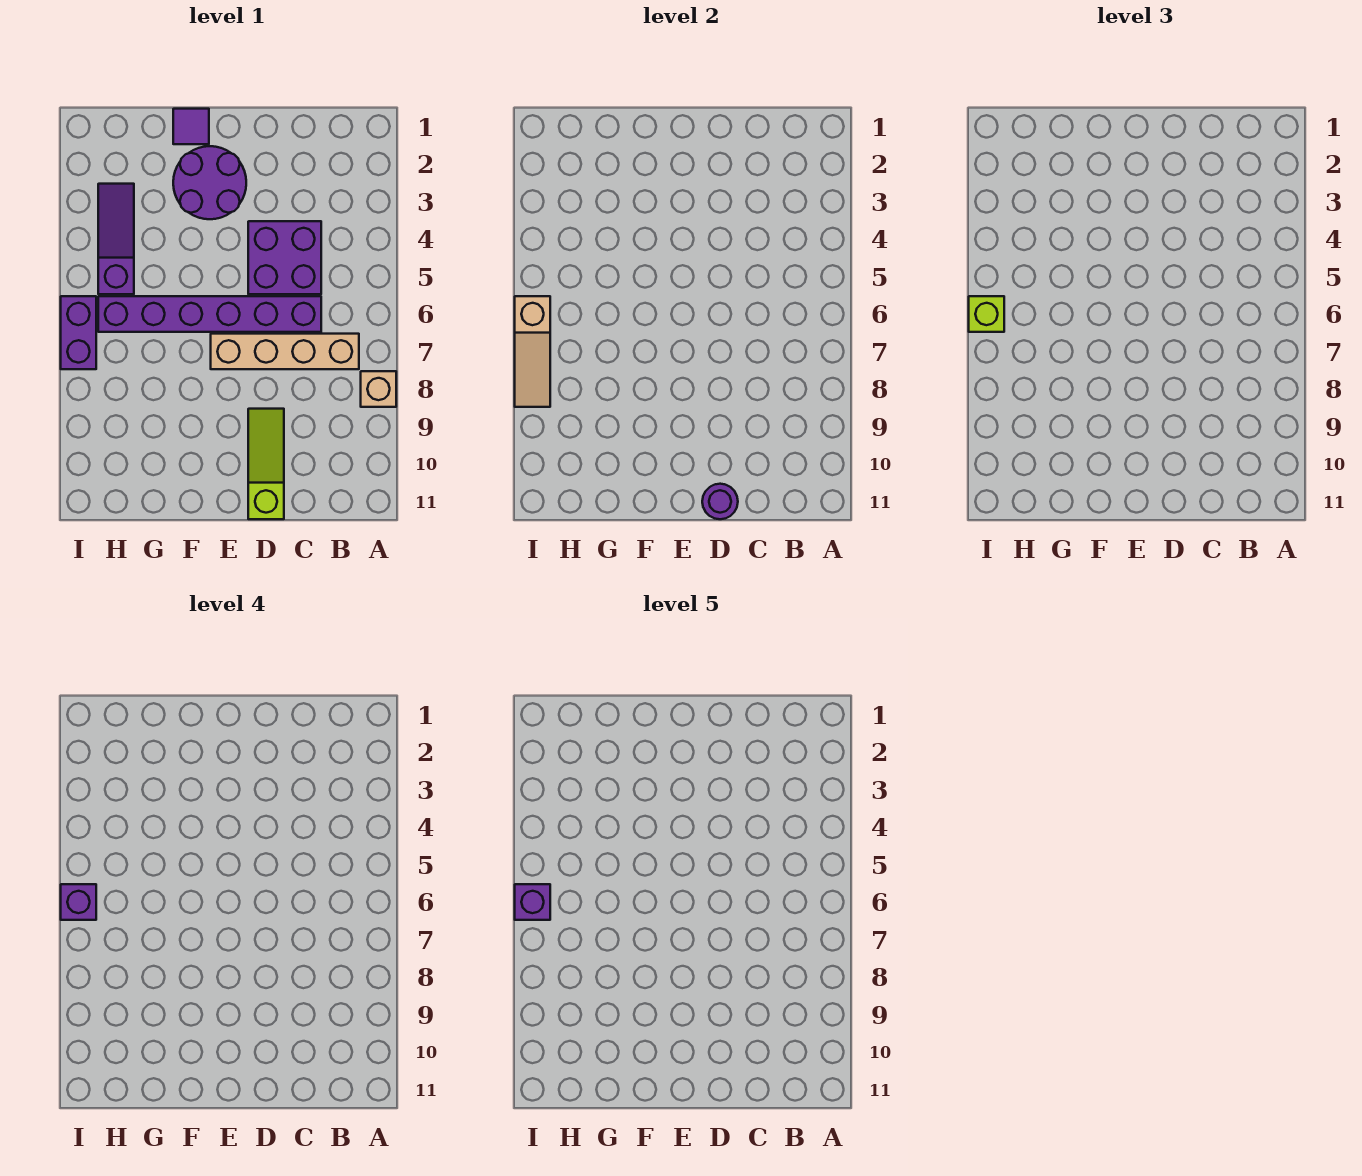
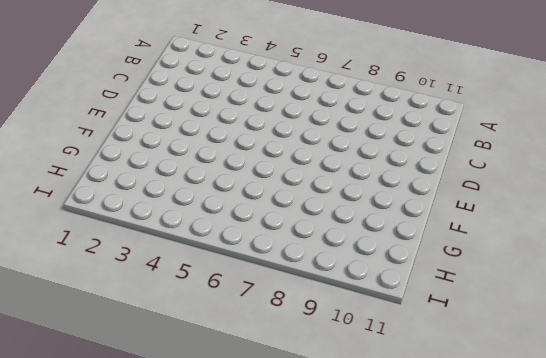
none -> tan brick A8 level 1
none -> tan brick B7:E7 level 1
none -> purple brick C4:D5 level 1

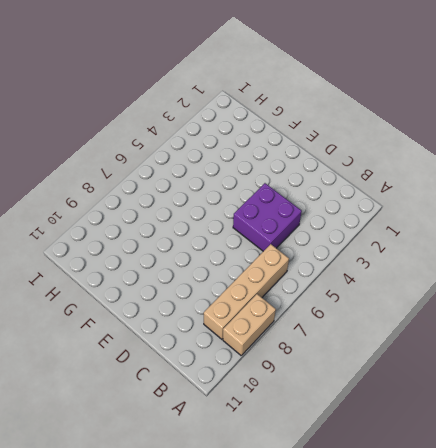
tan brick A8:A9 level 1 -> tan brick A8 level 1
tan brick B6:B9 level 1 -> tan brick B7:E7 level 1
none -> purple brick C6:H6 level 1
none -> lime slope D9:D11 level 1 top 11
none -> purple round brick E2:F3 level 1

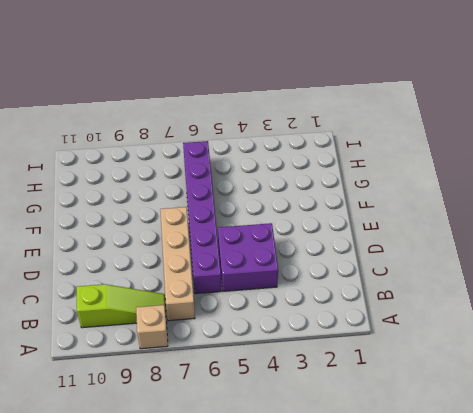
lime slope B8:B10 level 1 top 10 -> lime slope D9:D11 level 1 top 11
none -> purple round brick E2:F3 level 1
none -> purple tile F1 level 1
none -> purple slope H3:H5 level 1 top 5

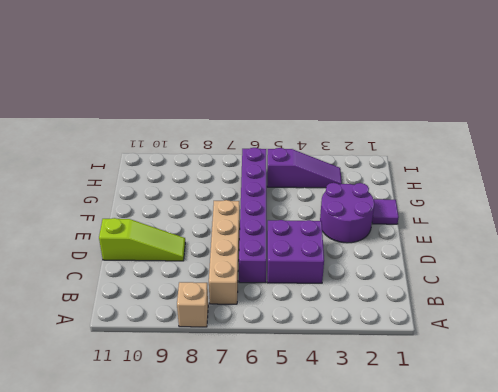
none -> purple brick I6:I7 level 1
none -> purple round brick D11 level 2
none -> tan slope I6:I8 level 2 top 6

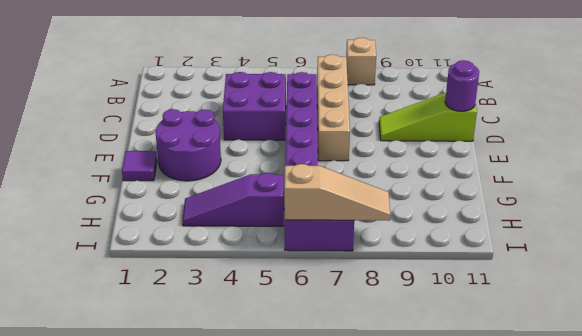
none -> lime brick I6 level 3
none -> purple brick I6 level 4
none -> purple brick I6 level 5

